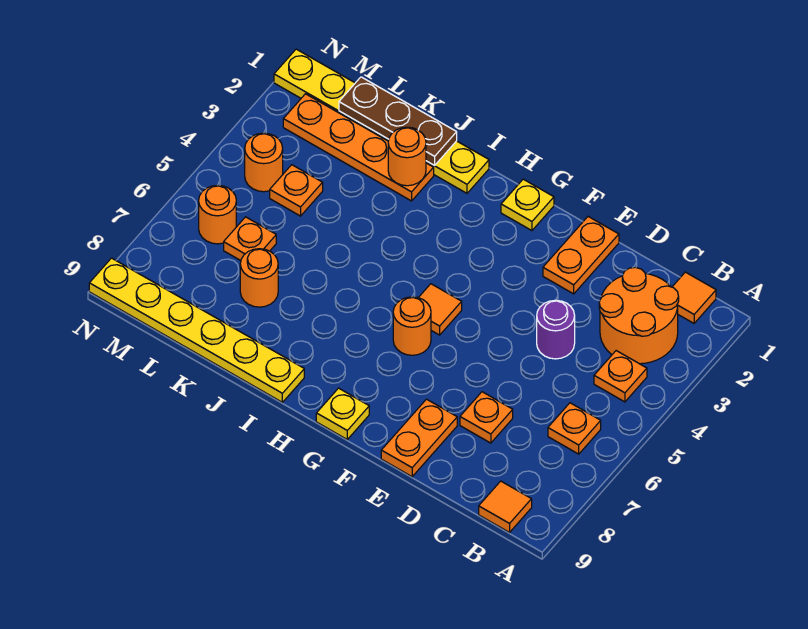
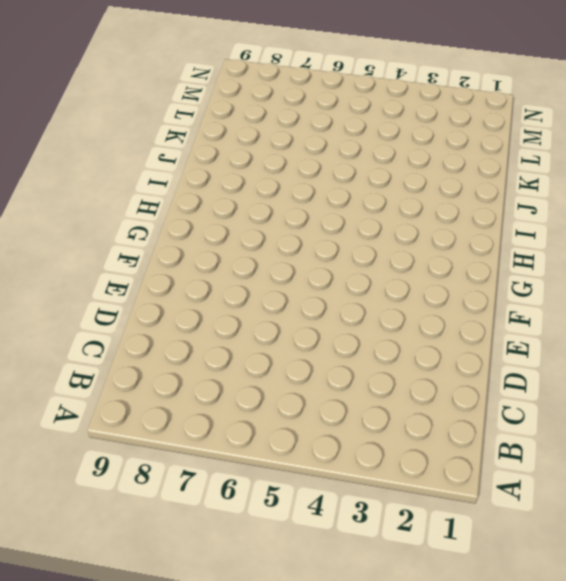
none -> orange tile B1 level 1
none -> orange round brick B2:C3 level 1
none -> orange plate B4 level 1

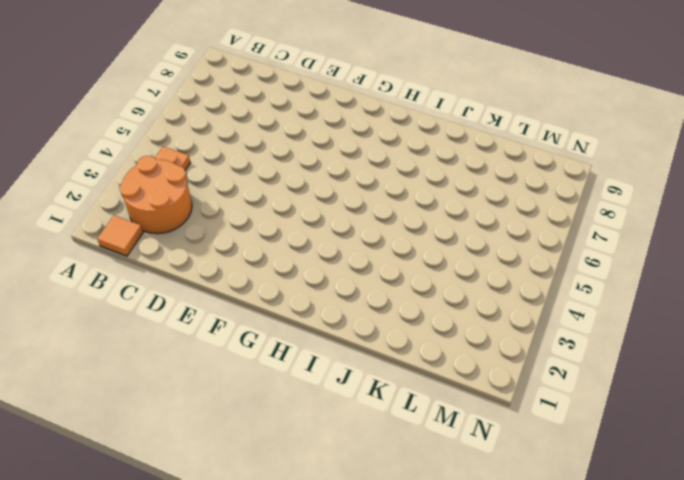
none -> orange plate B6 level 1
none -> orange tile B9 level 1
none -> purple round brick D4 level 1

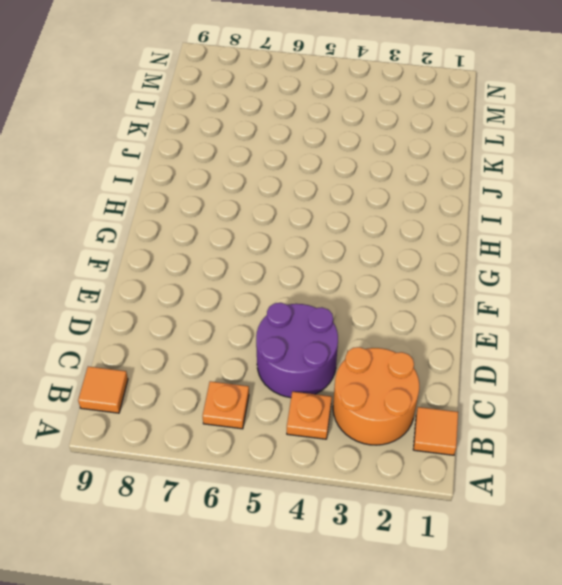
purple round brick C4:D5 level 1 -> purple round brick D4 level 1
none -> orange plate D7 level 1
none -> orange plate E1:E2 level 1
none -> orange plate E8:E9 level 1

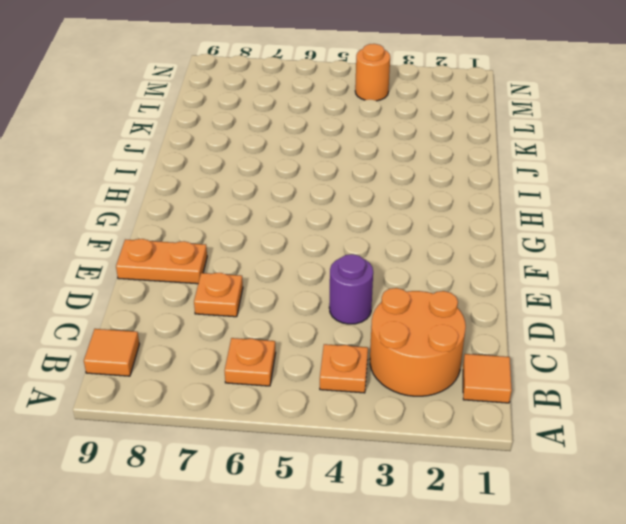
none -> orange plate E1:E2 level 1
none -> yellow plate G1 level 1
none -> orange tile G5 level 1

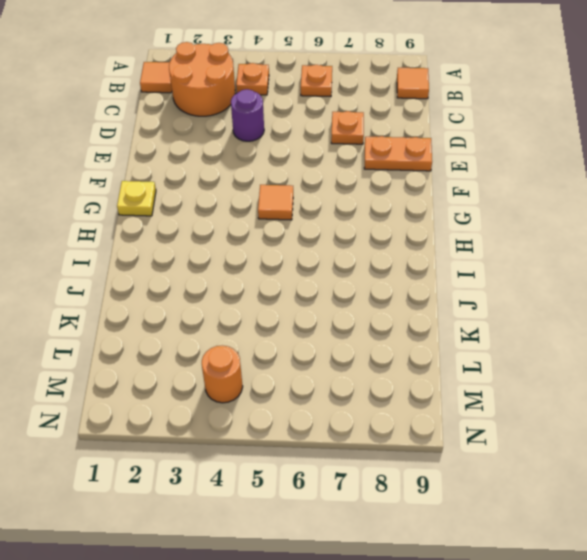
none -> orange plate E1:E2 level 1
none -> orange round brick G6 level 1
none -> yellow plate G9 level 1

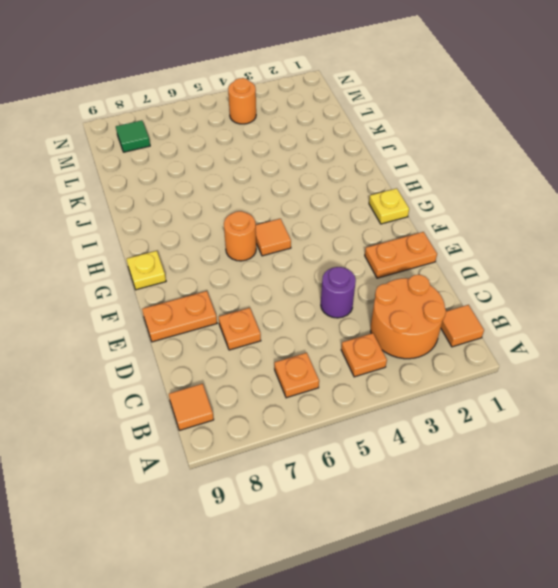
green tile M8 level 1 -> none
none -> yellow plate I1:N1 level 1
none -> yellow plate I9:N9 level 1
none -> orange plate J2:M2 level 1

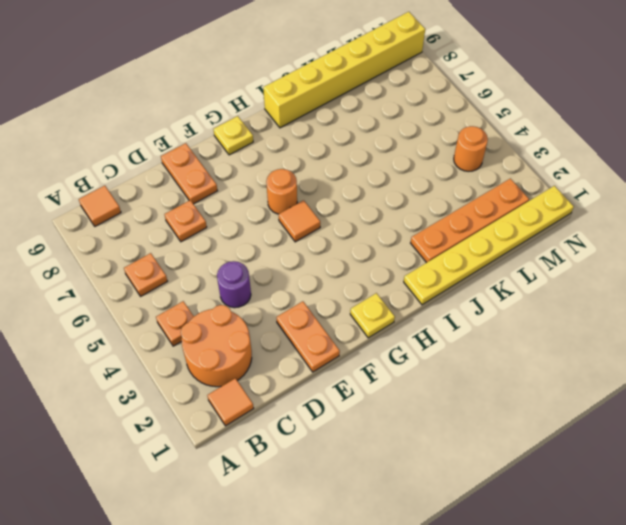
yellow brick I9:N9 level 1 -> yellow plate I9:N9 level 1
none -> orange round brick K7 level 1
none -> orange plate L4 level 1
none -> orange plate L6 level 1

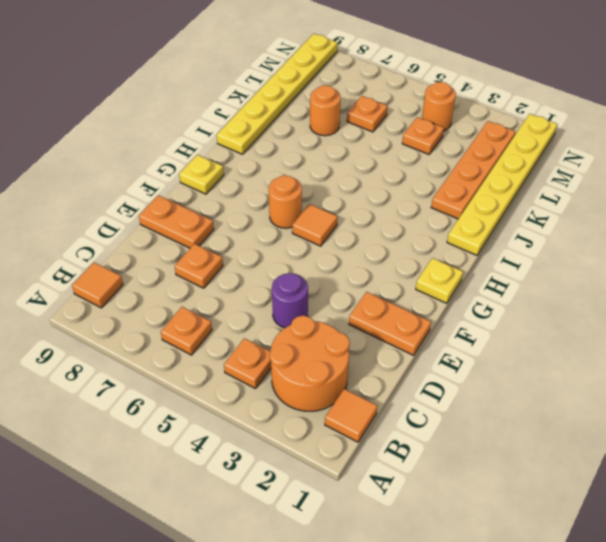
none -> orange round brick M6 level 1
none -> brown plate J1:L1 level 2
none -> orange round brick J2 level 2

